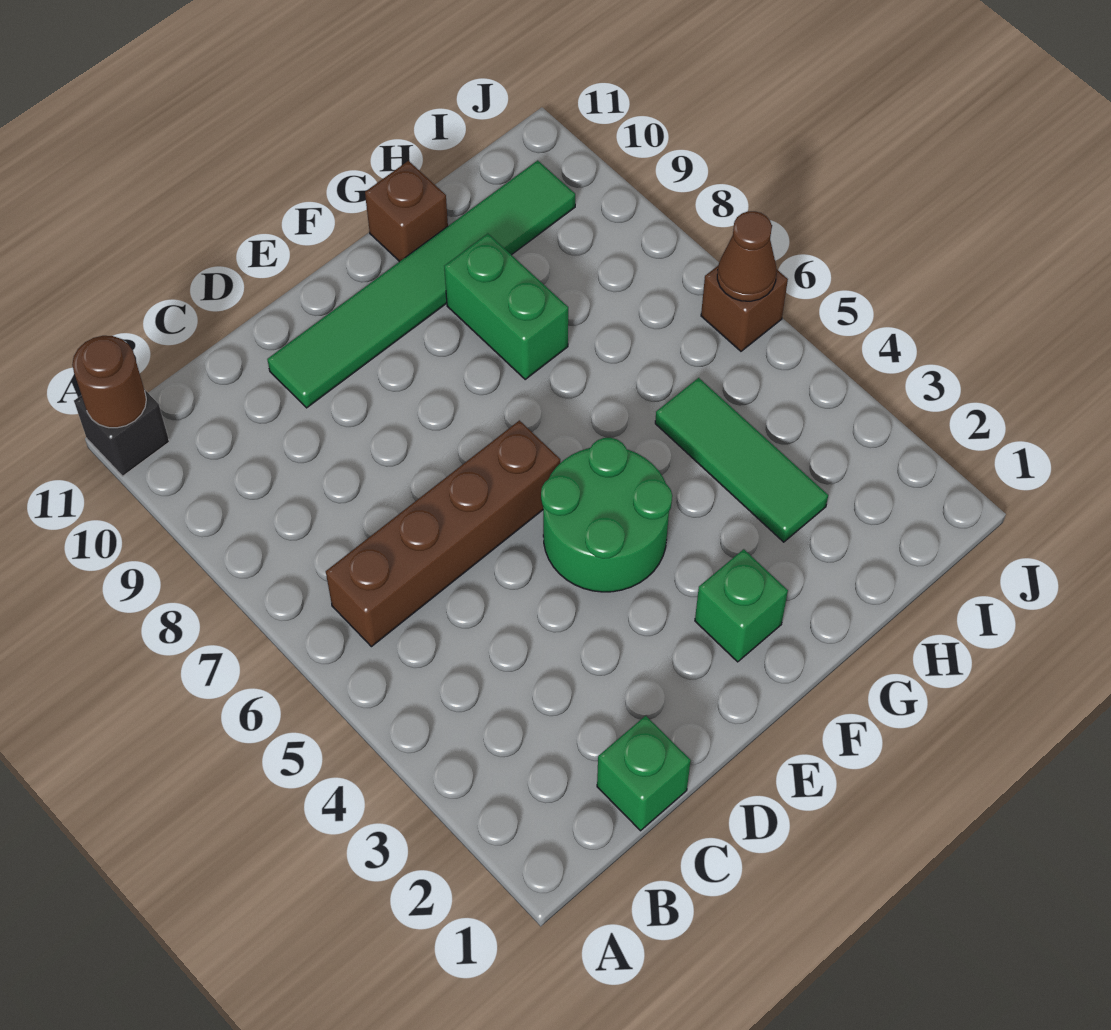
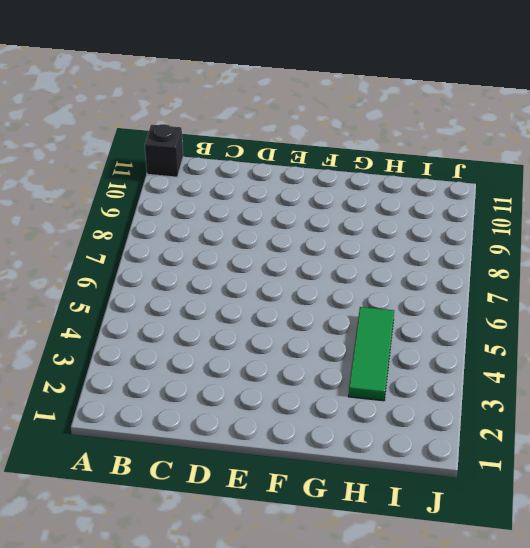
none -> brown brick B6:E6 level 1
none -> green brick C1 level 1
none -> green tile D10:I10 level 1

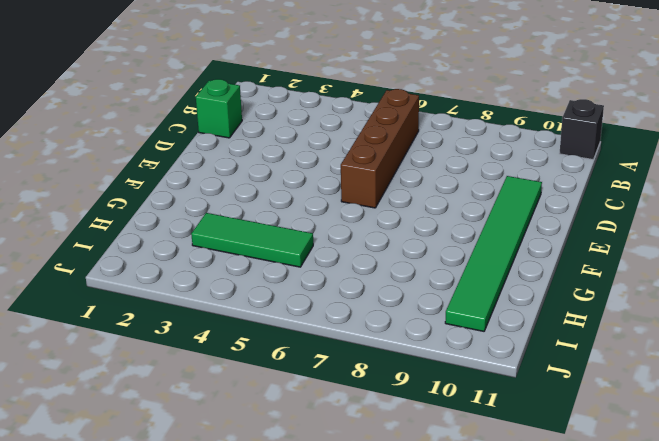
none -> green round brick E4:F5 level 1
none -> green brick F2 level 1
none -> green brick G8:G9 level 1

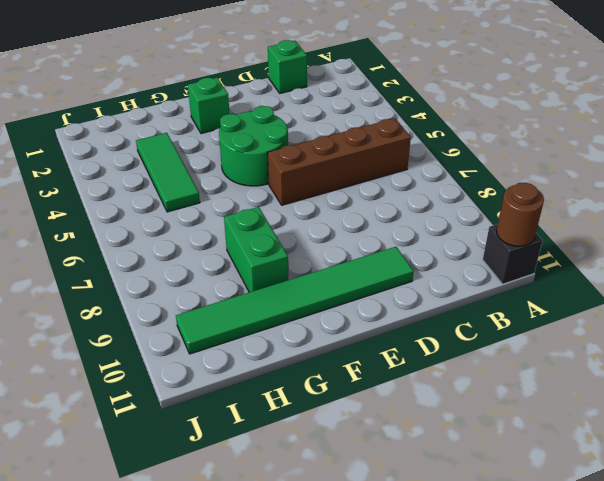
none -> brown brick G11 level 1
none -> brown brick J6 level 1
none -> brown cone J6 level 2

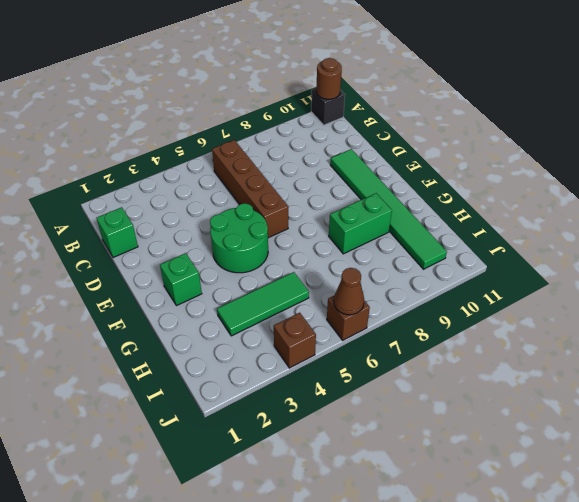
brown brick J4 level 1 -> brown brick G11 level 1

